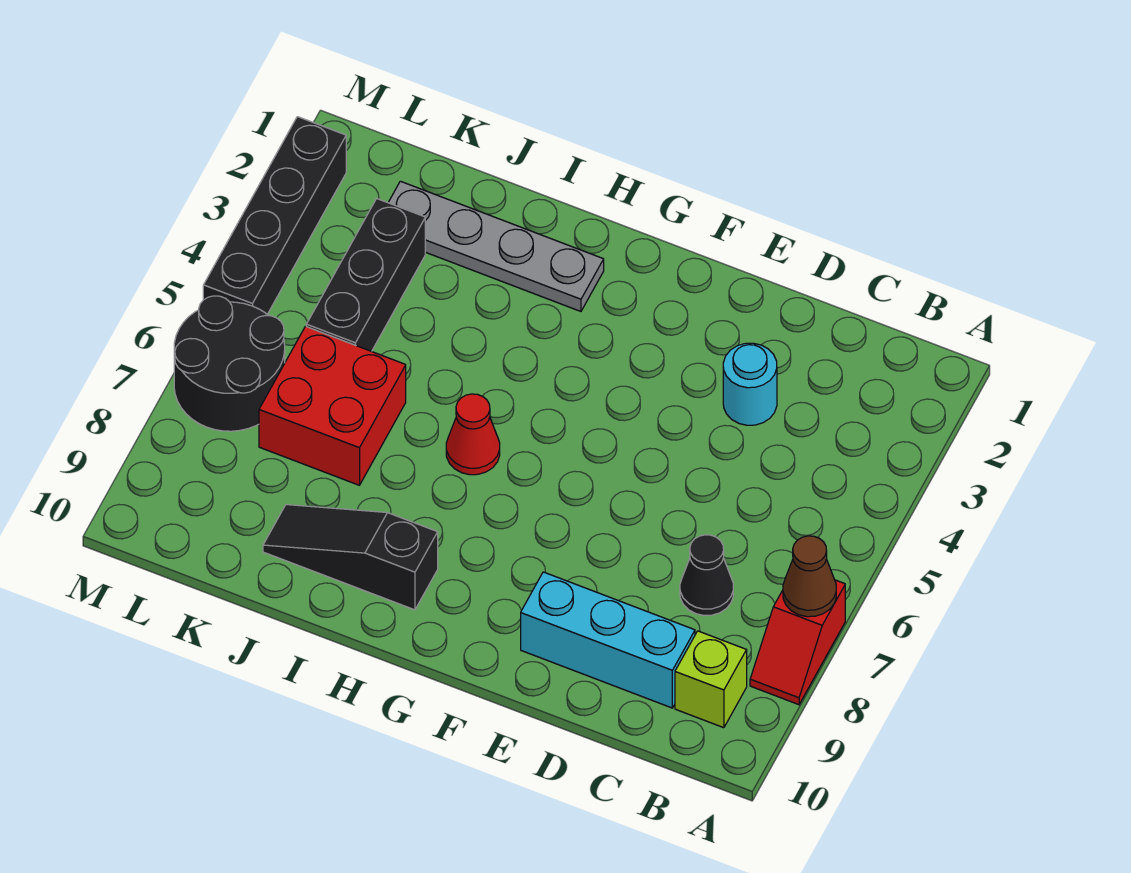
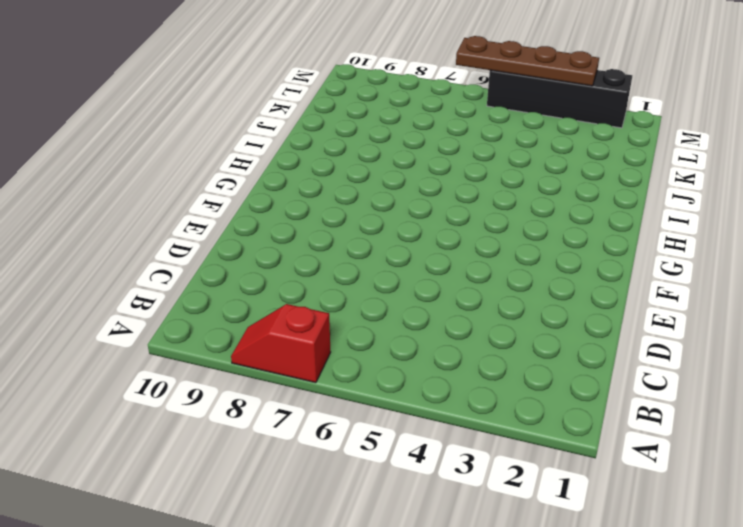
brown plate M3:M6 level 2 -> none
none -> lime brick B9 level 1
none -> black cone C7 level 1
none -> cyan brick C9:E9 level 1

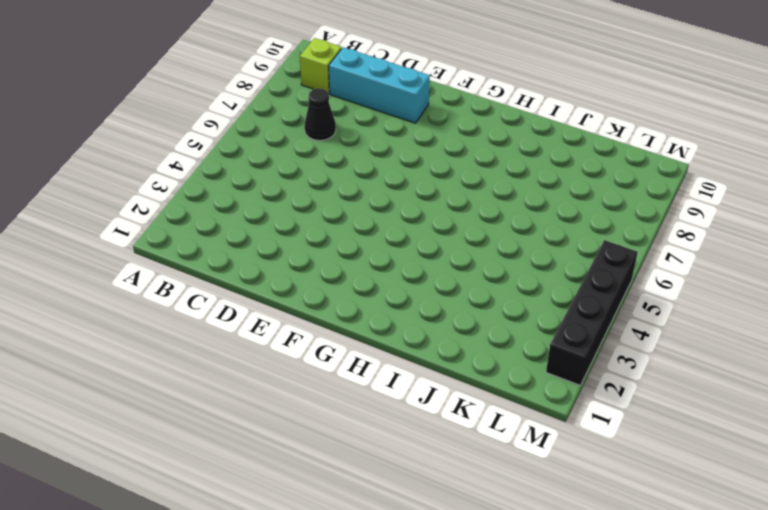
none -> red slope A7:A8 level 1 top 7
none -> cyan round brick D3 level 1
none -> grey plate H2:K2 level 1

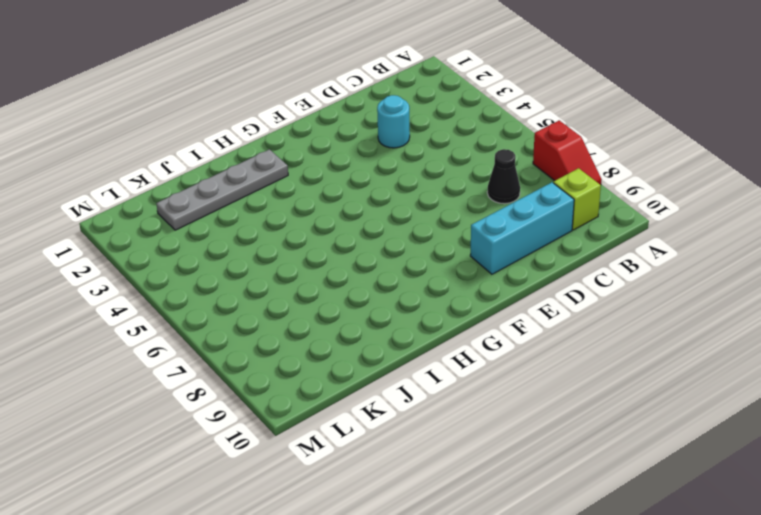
none -> red cone H6 level 1
none -> black slope H9:J9 level 1 top H
none -> red brick J6:K7 level 1

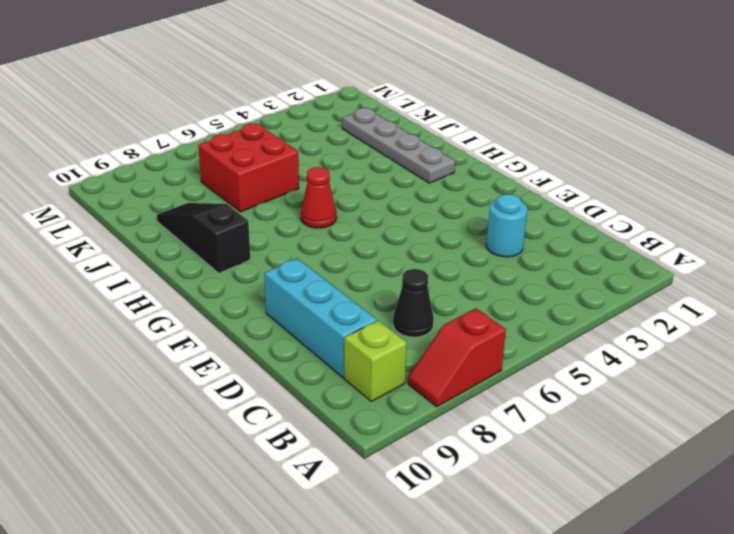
none -> black brick K3:K5 level 1
none -> black round brick L6:M7 level 1
none -> black brick M2:M5 level 1

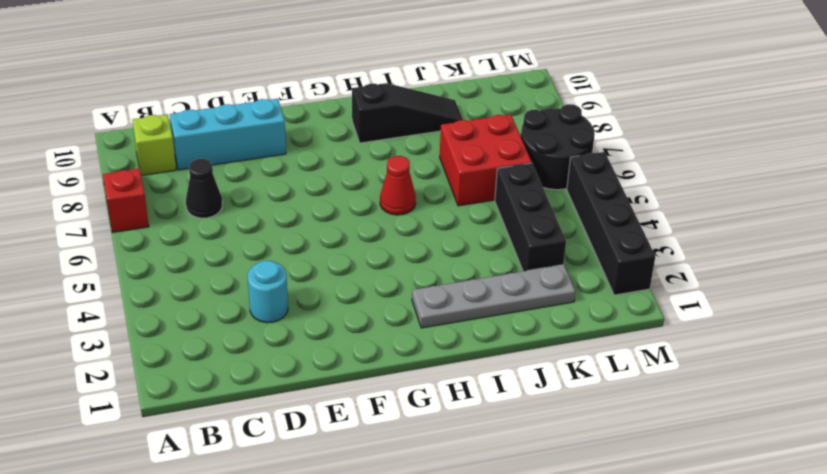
none -> brown cone A7 level 2

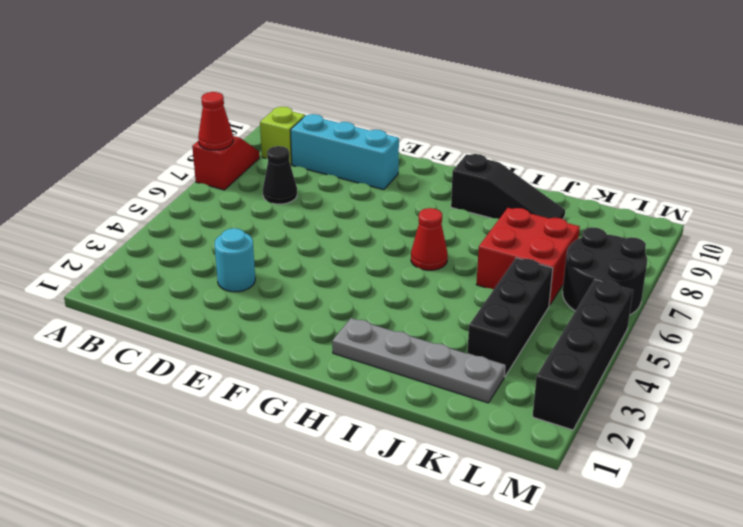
red cone A7 level 2 -> brown cone A7 level 2

